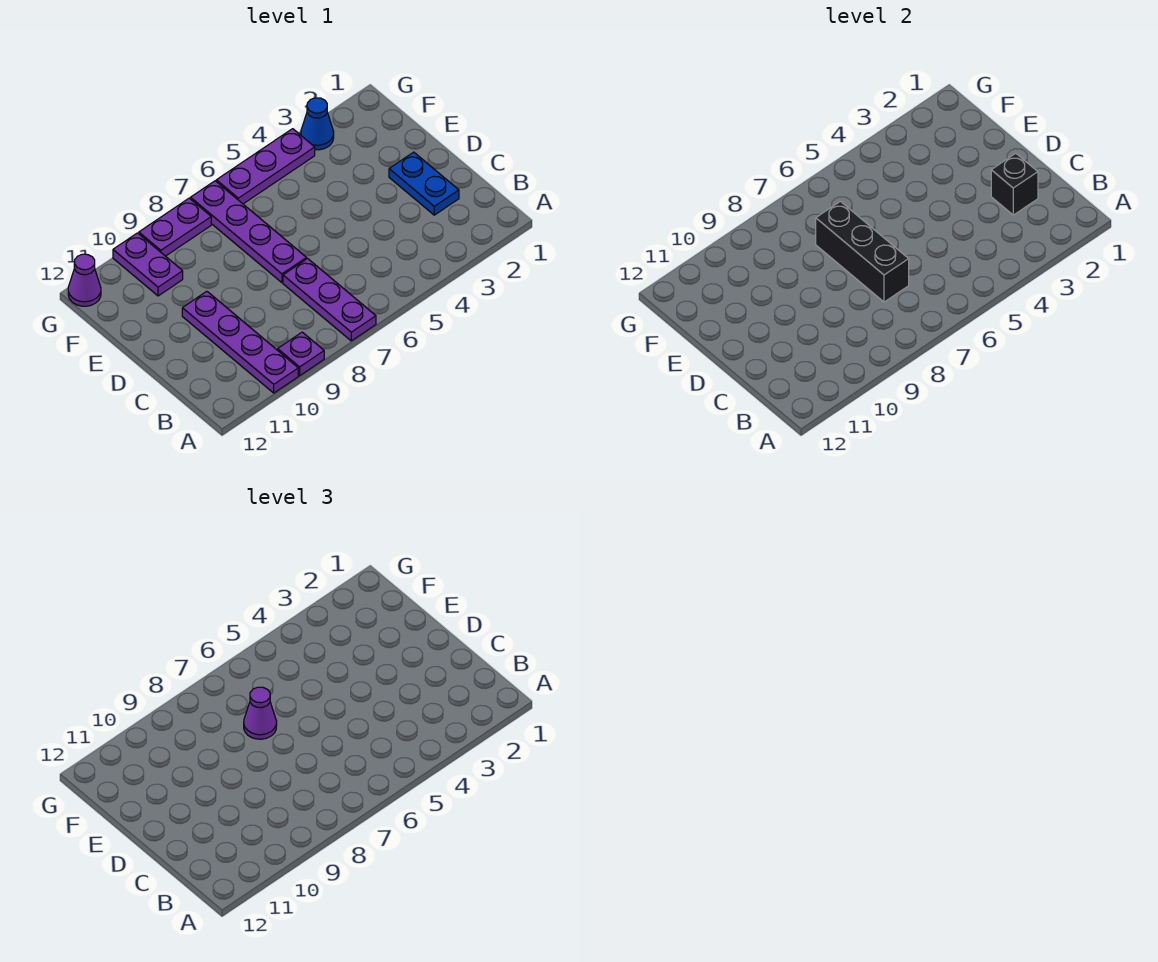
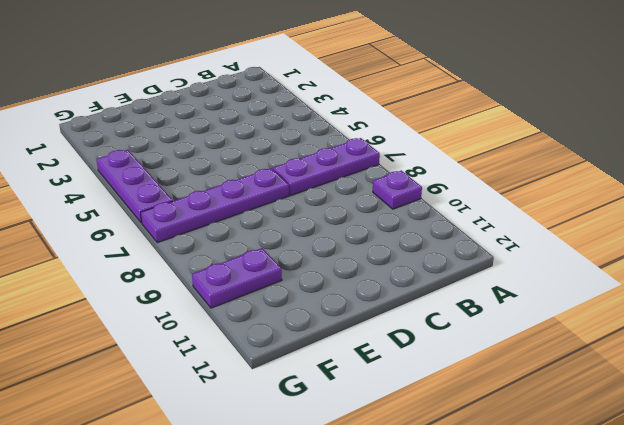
none -> purple plate A10:D10 level 1
none -> blue plate C2:D2 level 1
none -> blue cone G3 level 1

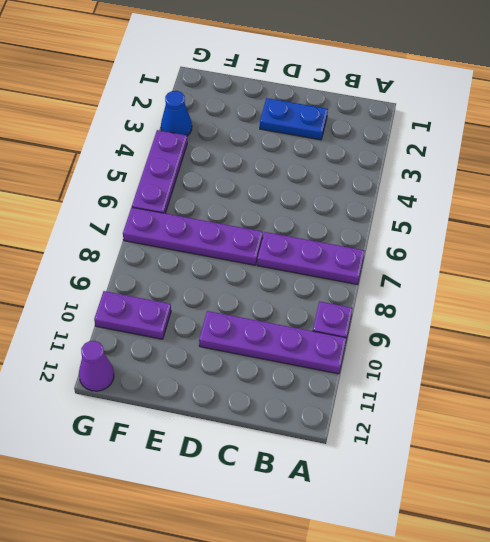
none -> purple plate G8:G9 level 1
none -> black brick C2 level 2
none -> black brick C7:E7 level 2

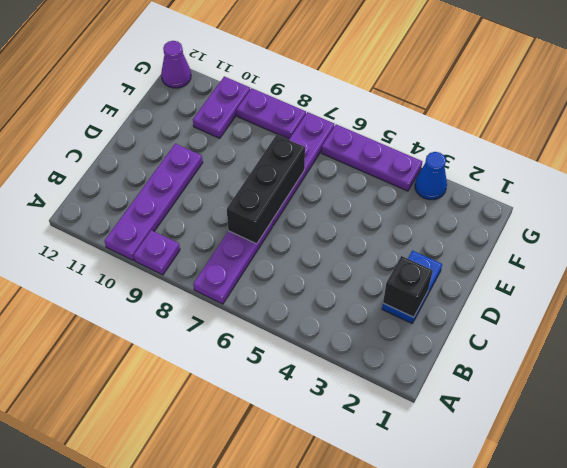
none -> purple cone E7 level 3

